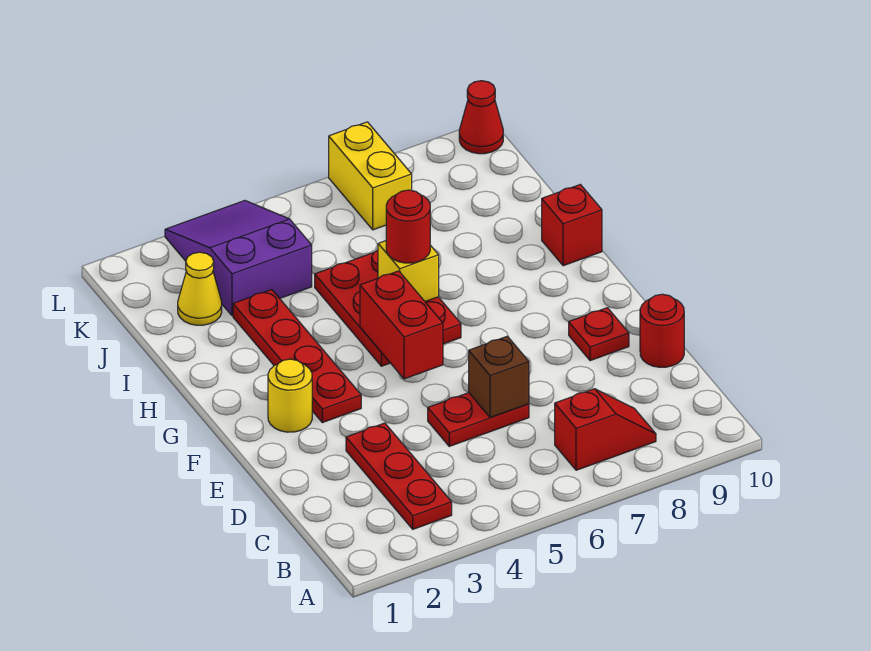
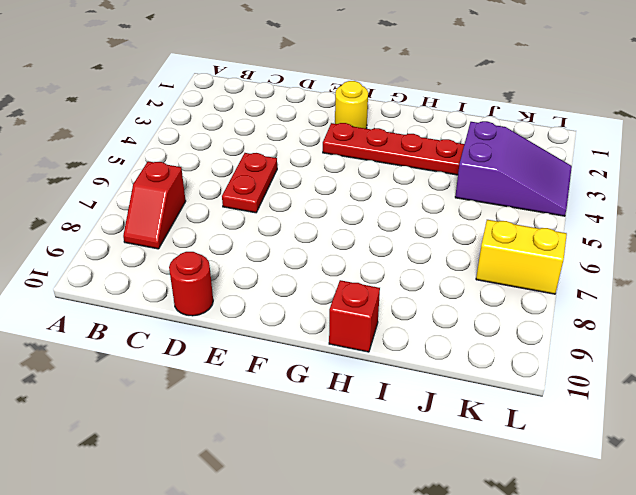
none -> red plate B3:D3 level 1
none -> red plate E9 level 1
none -> red plate G5:I6 level 1

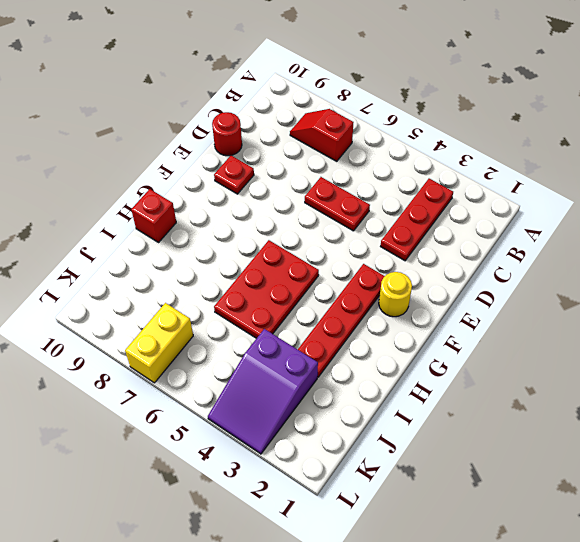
none -> yellow cone J2 level 1
none -> red cone L10 level 1
none -> brown brick D6 level 2

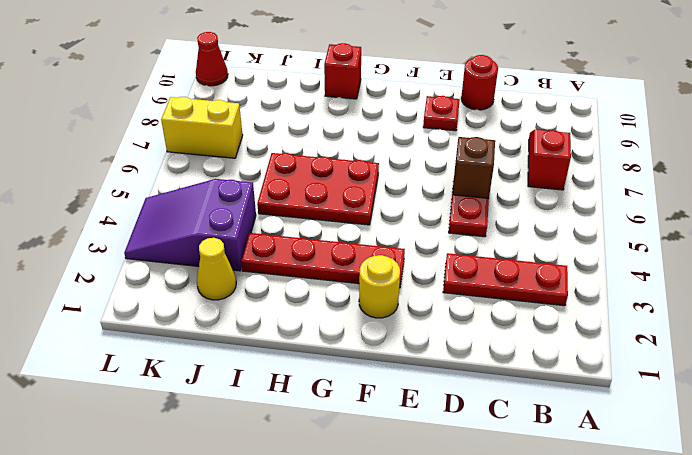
none -> red brick F5:G5 level 2
none -> yellow brick H6 level 2
none -> red round brick H6 level 3

